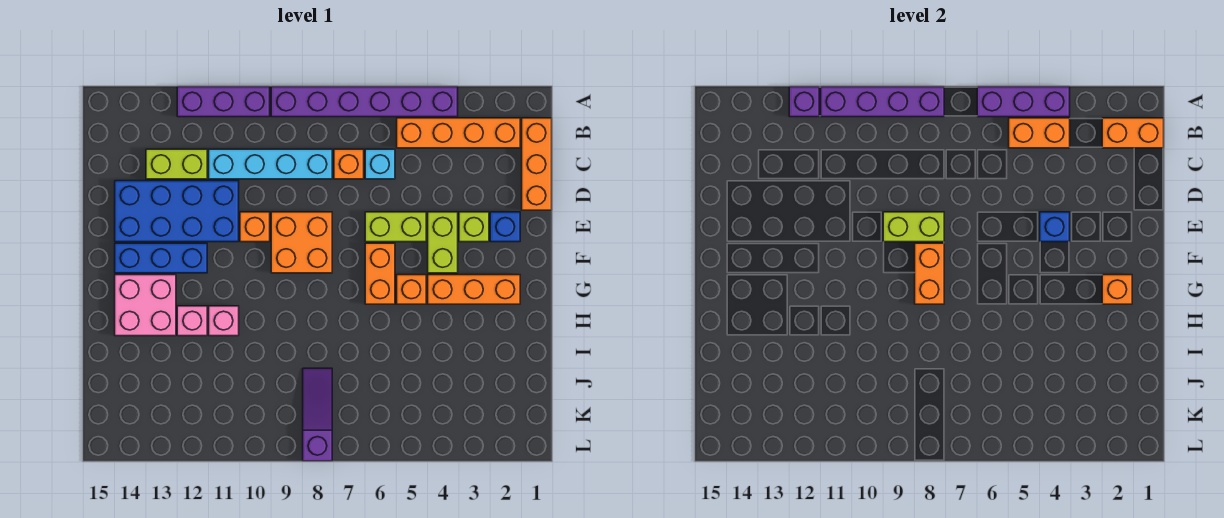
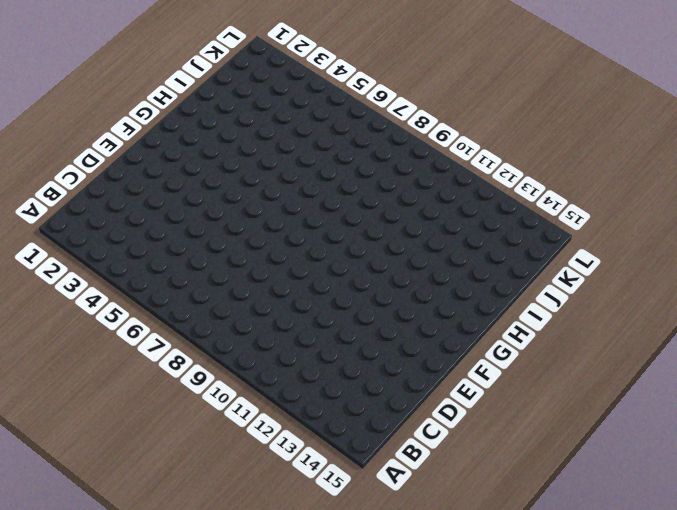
none -> purple brick A4:A9 level 1
none -> purple brick A10:A12 level 1
none -> orange brick B1:D1 level 1
none -> orange brick B2:B5 level 1

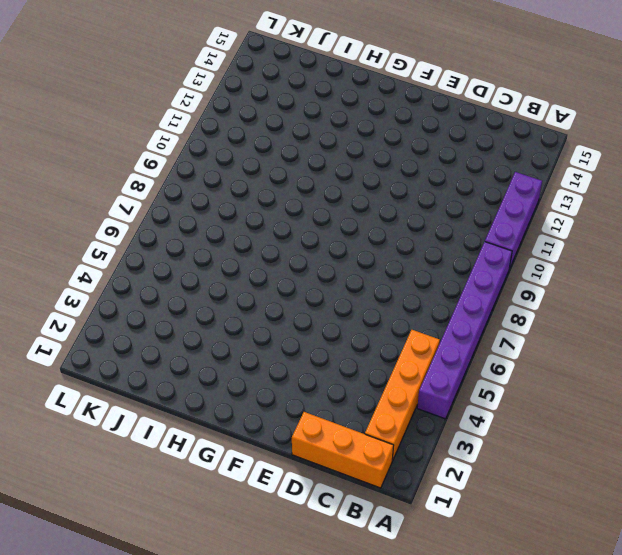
none -> cyan brick C6 level 1
none -> orange brick C7 level 1
none -> cyan brick C8:C11 level 1
none -> lime brick C12:C13 level 1

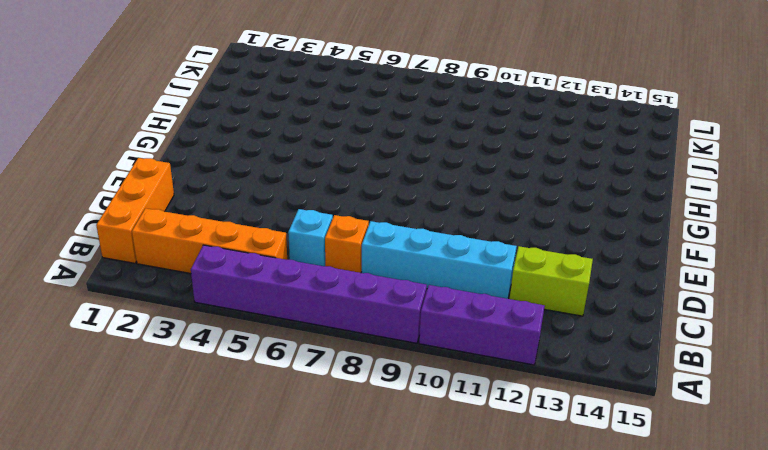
none -> blue brick D11:E14 level 1
none -> blue brick E2 level 1
none -> lime brick E3 level 1
none -> lime brick E4:F4 level 1

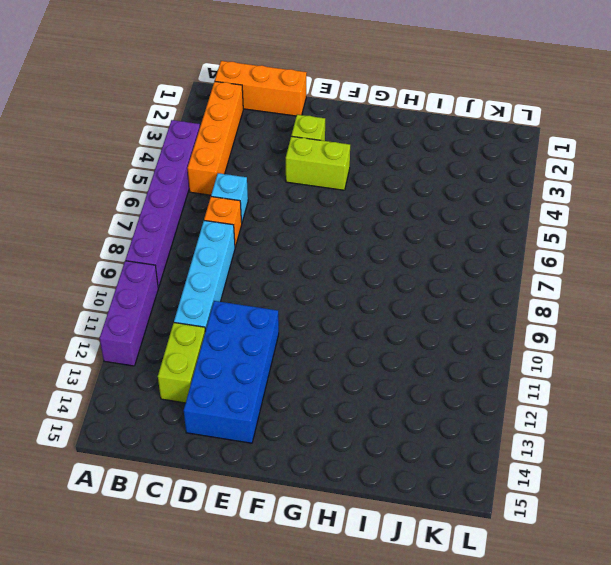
none -> blue brick E2 level 1
none -> lime brick E5:E6 level 1
none -> orange brick E8:F9 level 1
none -> orange brick E10 level 1

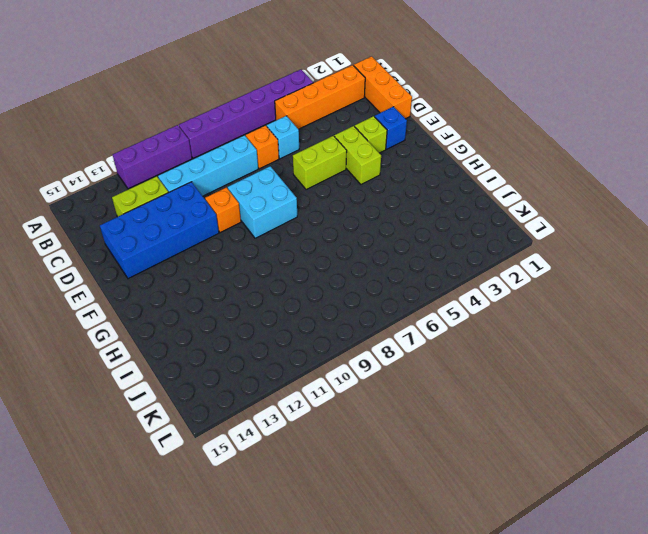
cyan brick E8:F9 level 1 -> orange brick E8:F9 level 1
none -> orange brick F6:G6 level 1
none -> blue brick F12:F14 level 1
none -> orange brick G2:G4 level 1
none -> orange brick G5 level 1

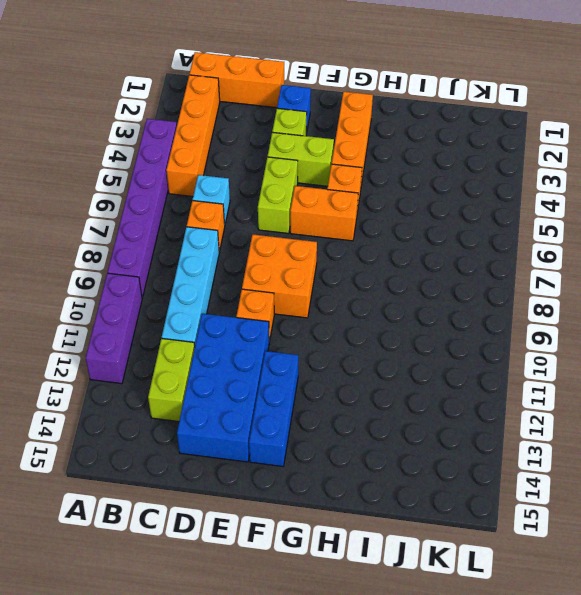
none -> pink brick G13:H14 level 1
none -> pink brick H11 level 1
none -> pink brick H12 level 1
none -> purple slope J8:L8 level 1 top L

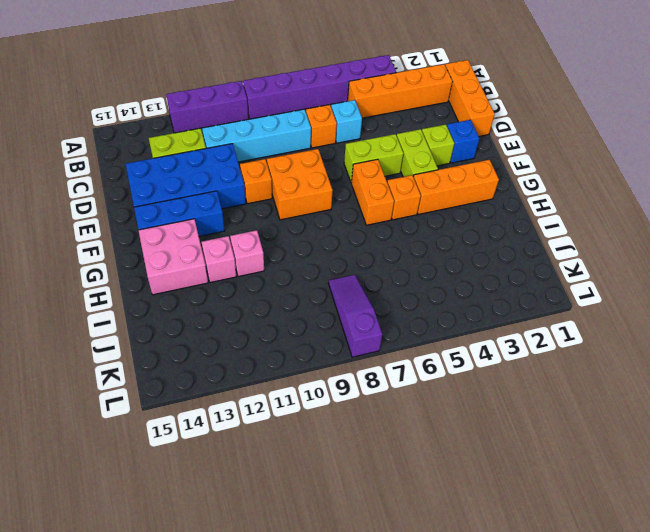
none -> purple brick A4:A6 level 2
none -> purple brick A8:A11 level 2
none -> purple brick A12 level 2
none -> orange brick B1:B2 level 2

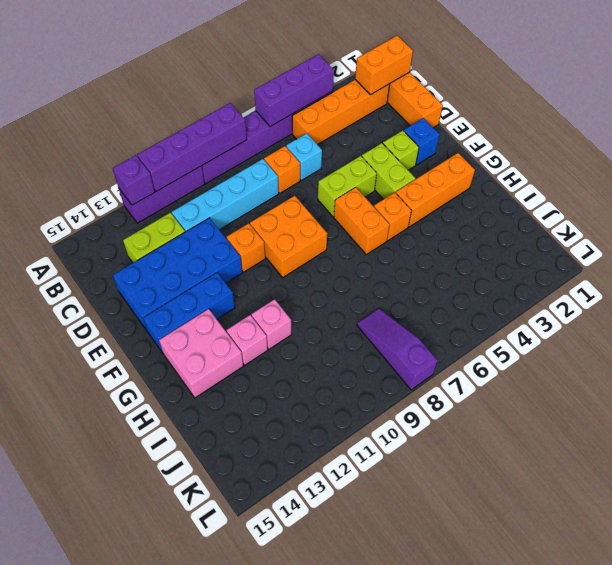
none -> orange brick B4:B5 level 2
none -> blue brick E4 level 2
none -> lime brick E8:E9 level 2
none -> orange brick F8:G8 level 2

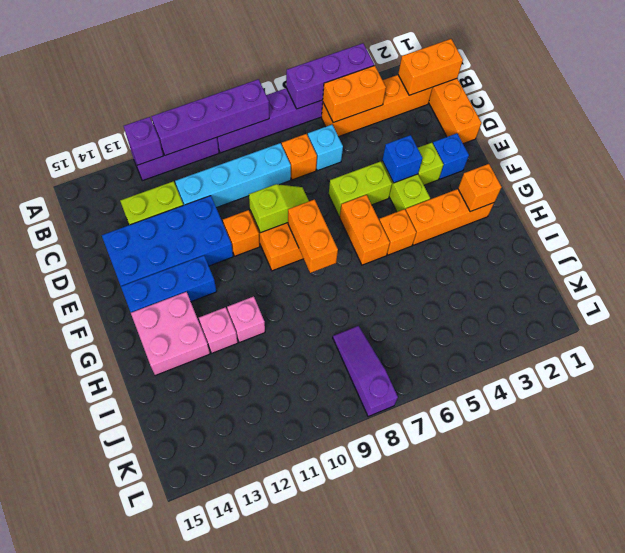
lime slope E8:E9 level 2 top 9 -> lime brick E8:E9 level 2

